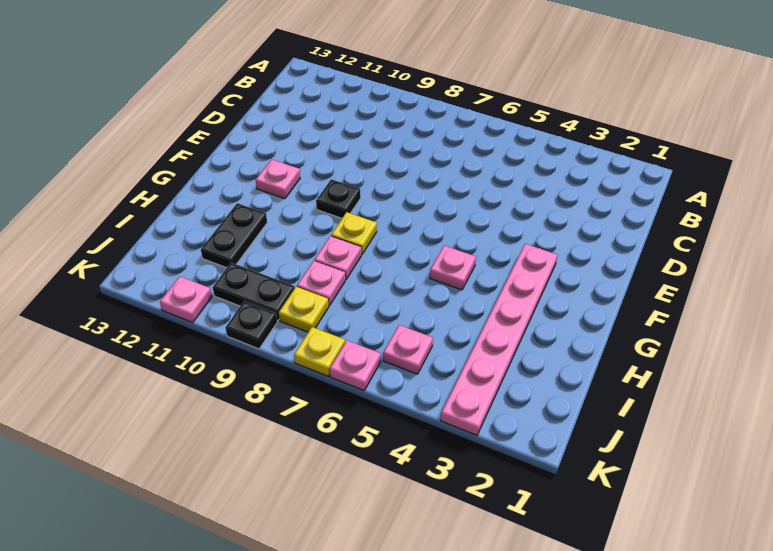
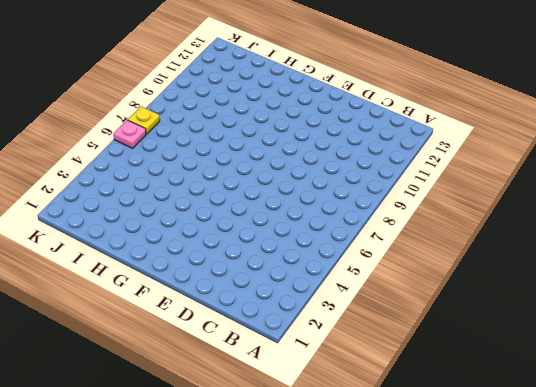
none -> pink plate F3:K3 level 1
none -> black plate F9 level 1
none -> pink plate F11 level 1

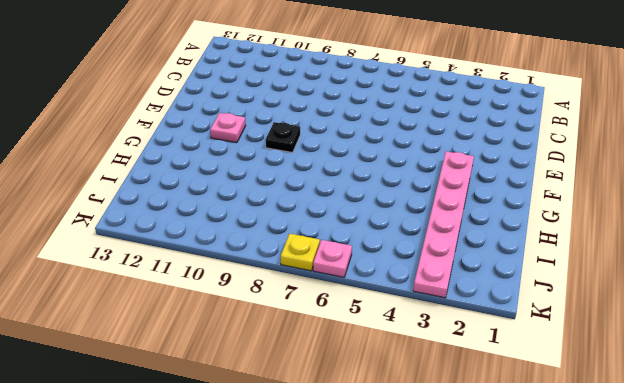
none -> pink plate G5 level 1
none -> yellow plate G8 level 1
none -> pink plate H8 level 1

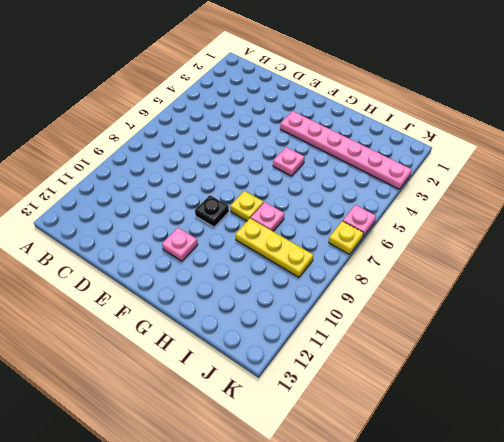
yellow plate H9:J9 level 1 -> black plate J9:J10 level 1
none -> black plate H11:I11 level 1
none -> pink plate I8 level 1
none -> pink plate J5 level 1

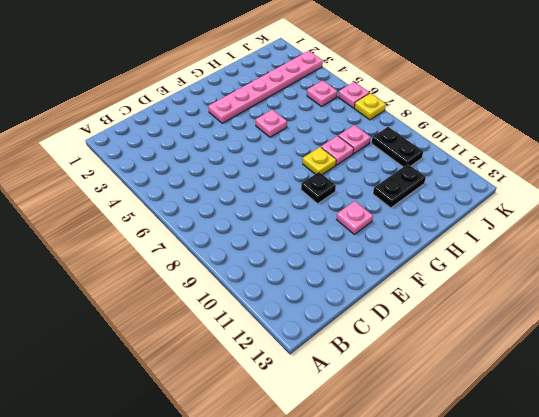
none -> yellow plate J8 level 1
none -> black plate K9 level 1
none -> pink plate K11 level 1

